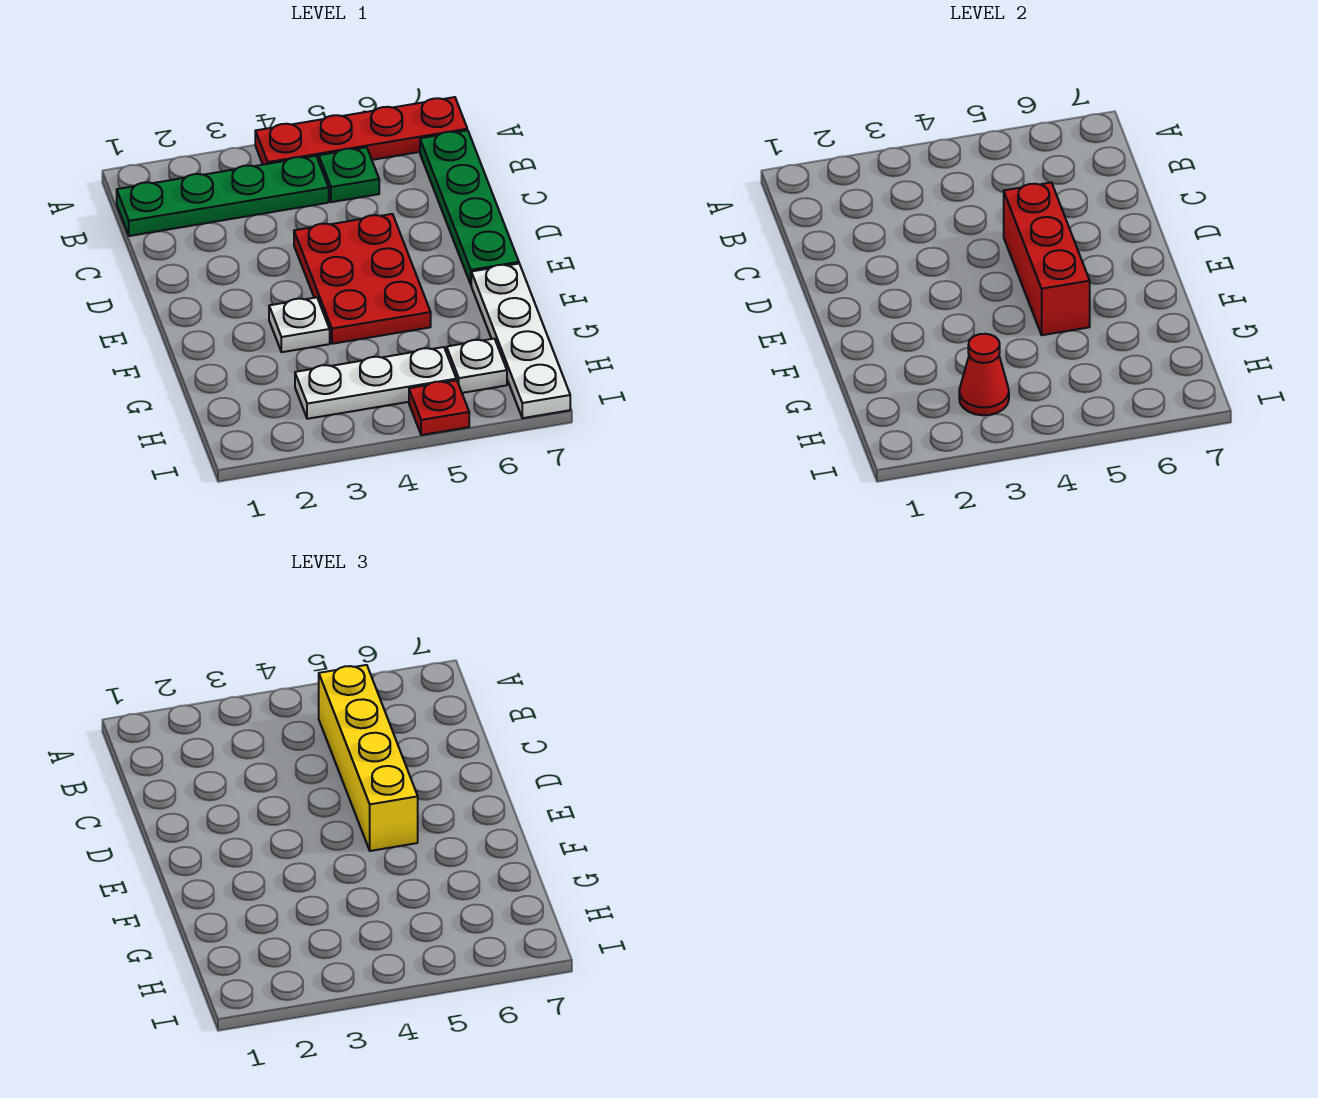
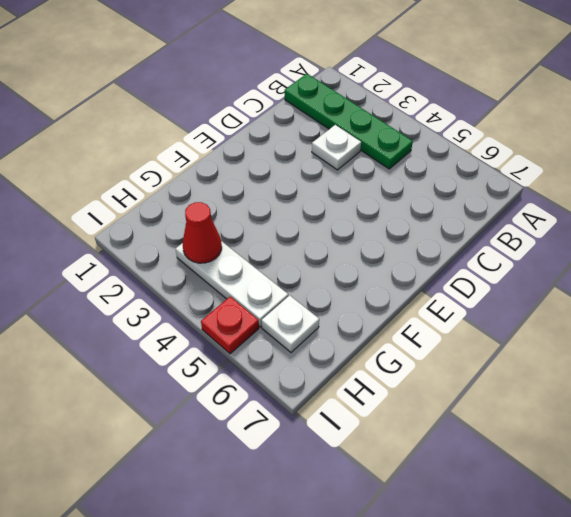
white plate C3 level 1 -> white plate F3 level 1
none -> red plate A4:A7 level 1
none -> green plate B5 level 1
none -> green plate B7:E7 level 1

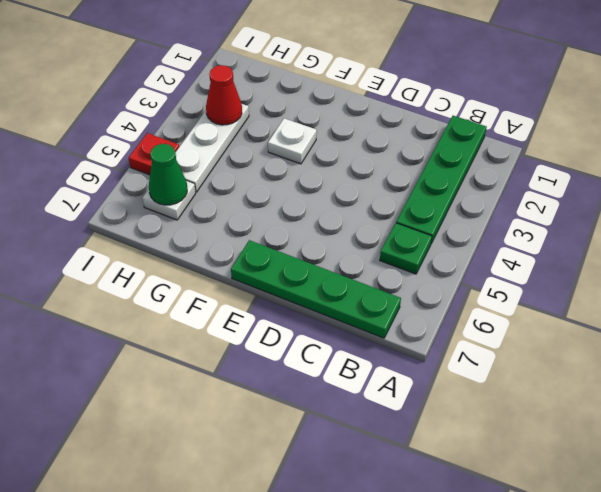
green cone H6 level 2 -> none
none -> red plate A4:A7 level 1
none -> red plate D4:F5 level 1
none -> white plate F7:I7 level 1

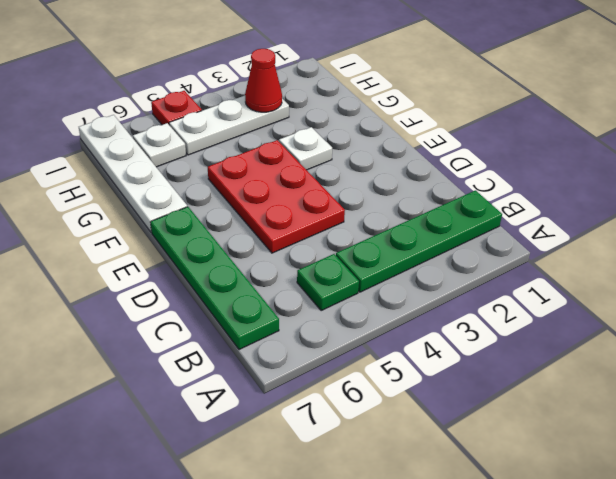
none -> red plate A4:A7 level 1
none -> red brick D5:F5 level 2
none -> yellow brick B5:E5 level 3

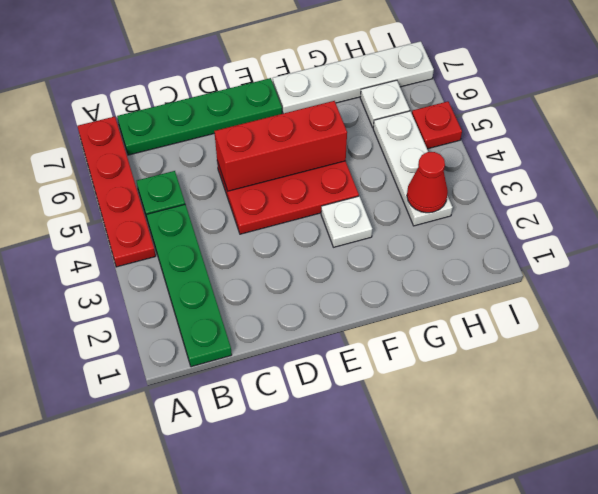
none -> yellow brick B5:E5 level 3

